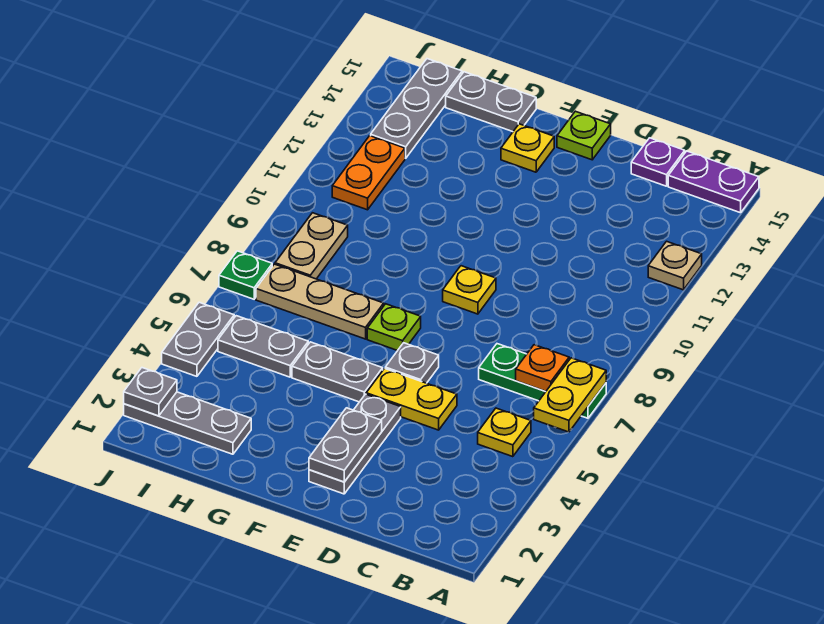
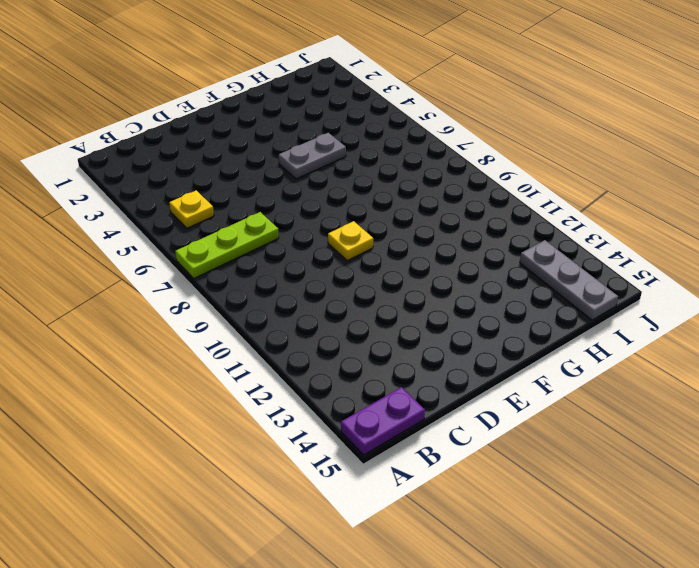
lime plate A7:C7 level 1 -> green plate A7:C7 level 1
none -> tan plate A12 level 1
none -> purple plate C15 level 1
none -> yellow plate D5:E5 level 1

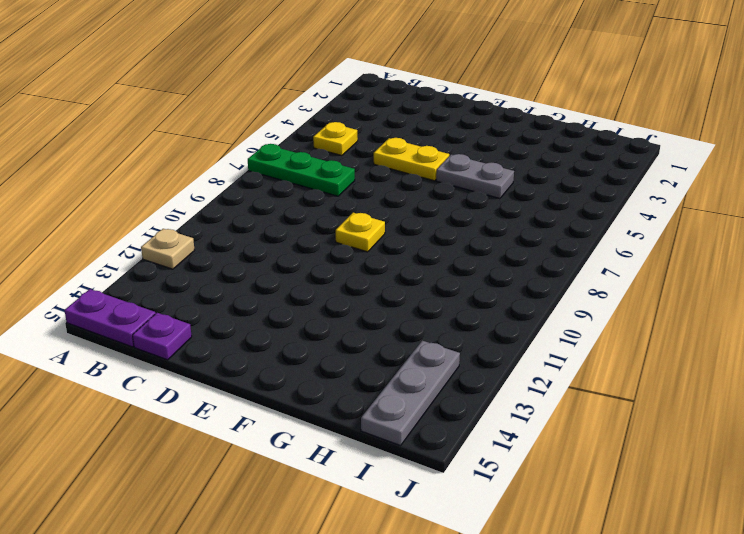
none -> grey plate E2:E4 level 1
none -> grey plate E6 level 1
none -> lime plate E15 level 1

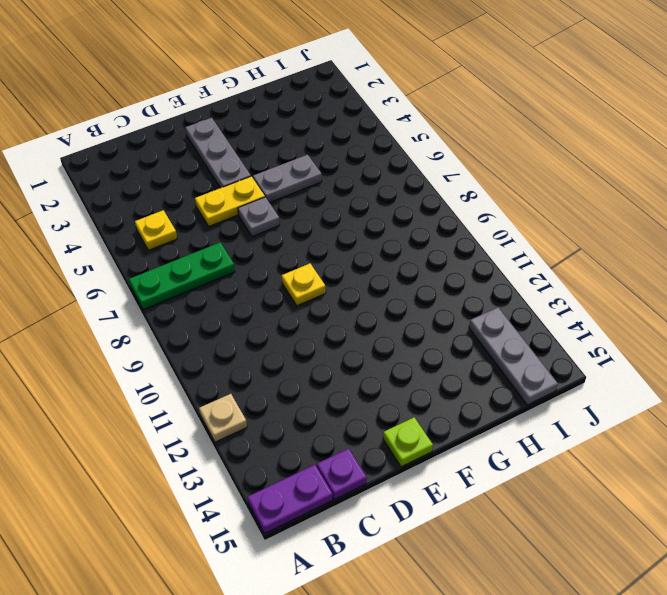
none -> lime plate F7 level 1
none -> yellow plate F14 level 1
none -> tan plate G7:I7 level 1

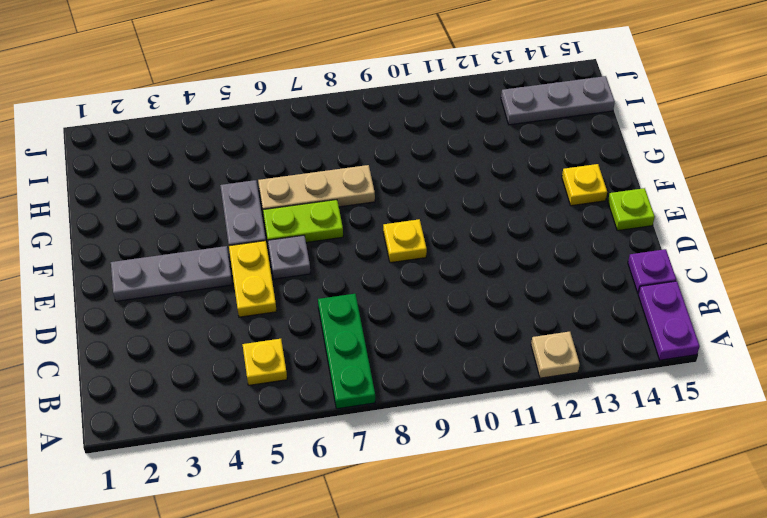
lime plate F6:F7 level 1 -> lime plate F7 level 1
tan plate G6:G8 level 1 -> tan plate G7:I7 level 1
none -> grey plate G15:H15 level 1
none -> grey plate H2:J2 level 1
none -> grey plate H5:I5 level 1

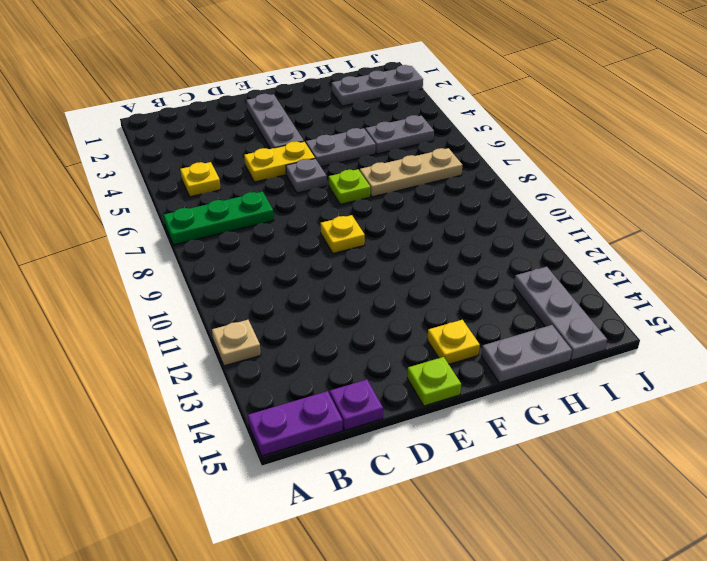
none -> tan plate I8:I9 level 1
none -> orange plate I11:I12 level 1
none -> grey plate J4:J5 level 1

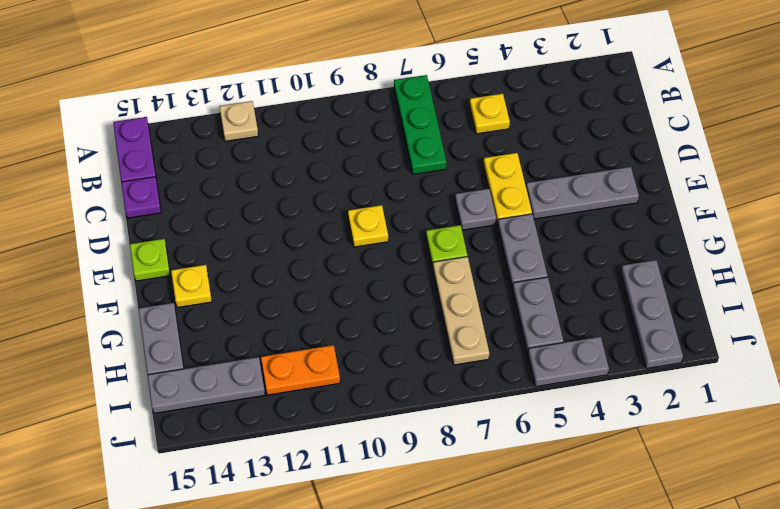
none -> tan plate I8:I9 level 1
none -> green plate J7 level 1
none -> yellow plate A6:A7 level 2

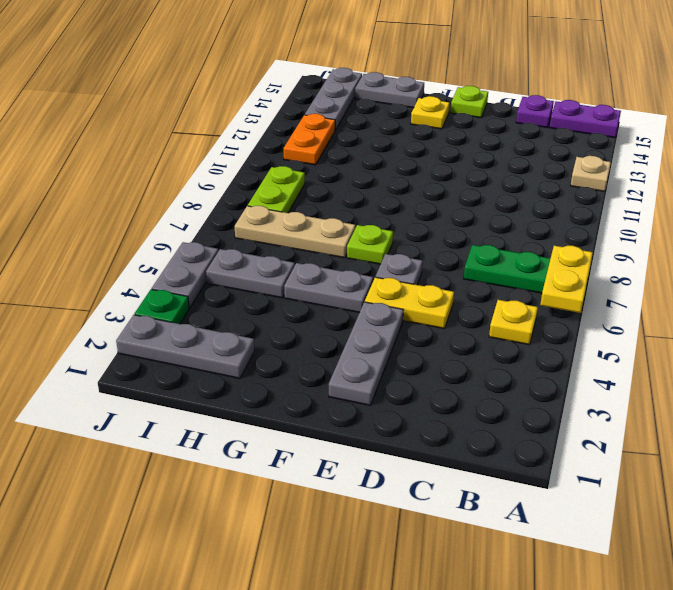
lime plate I8:I9 level 1 -> tan plate I8:I9 level 1
green plate J3 level 1 -> green plate J7 level 1
none -> yellow plate E9 level 1
none -> orange plate B7 level 2
none -> grey plate E2:E3 level 2

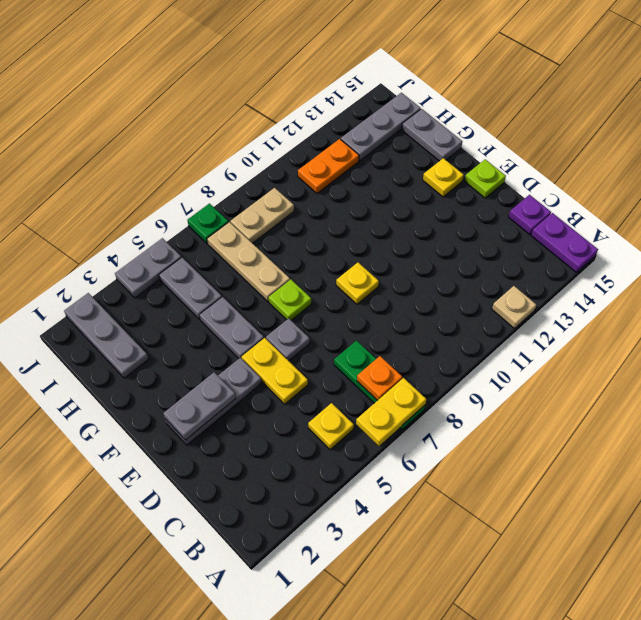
none -> grey plate J2 level 2

